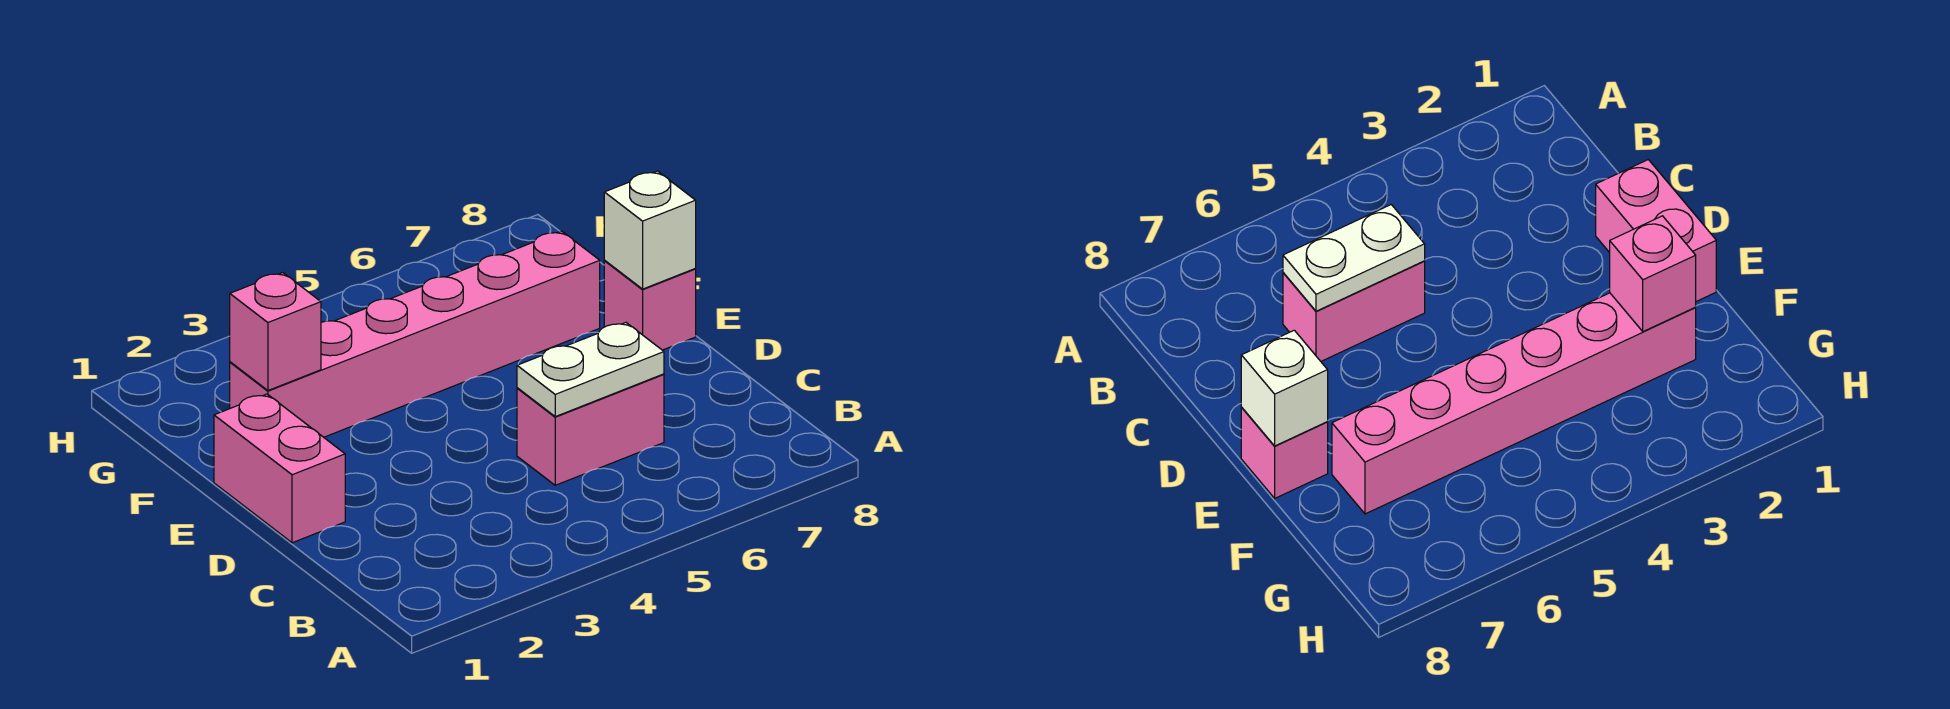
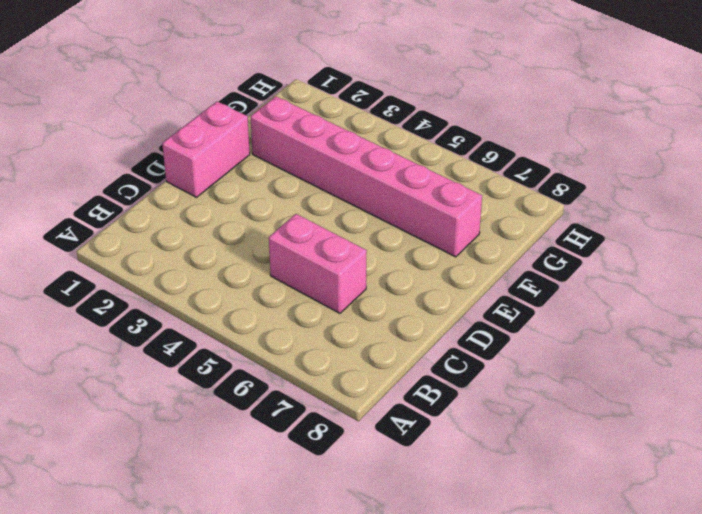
none -> pink brick E8 level 1
none -> white plate C5:C6 level 2

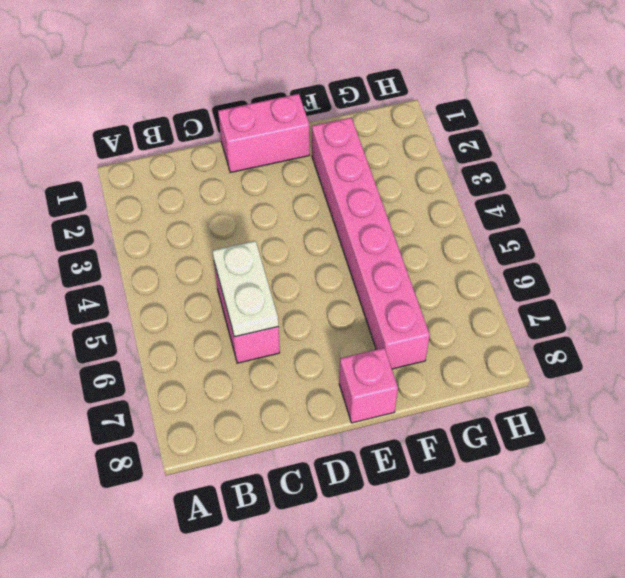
none -> white brick E8 level 2
none -> pink brick F2 level 2

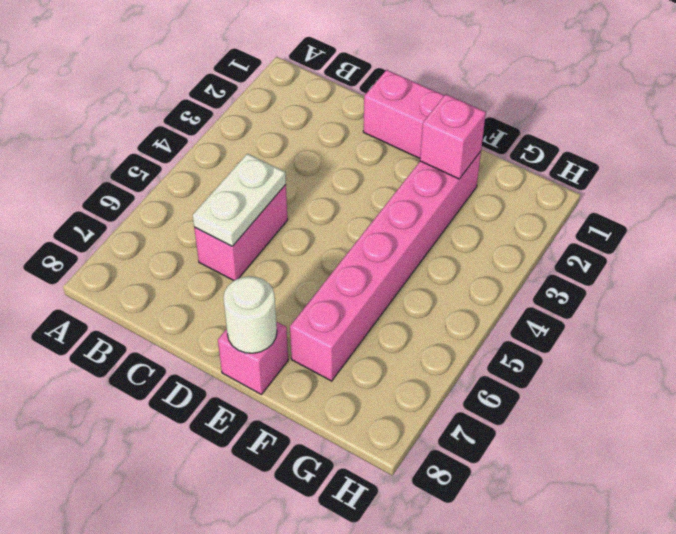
white round brick E8 level 2 -> white brick E8 level 2

